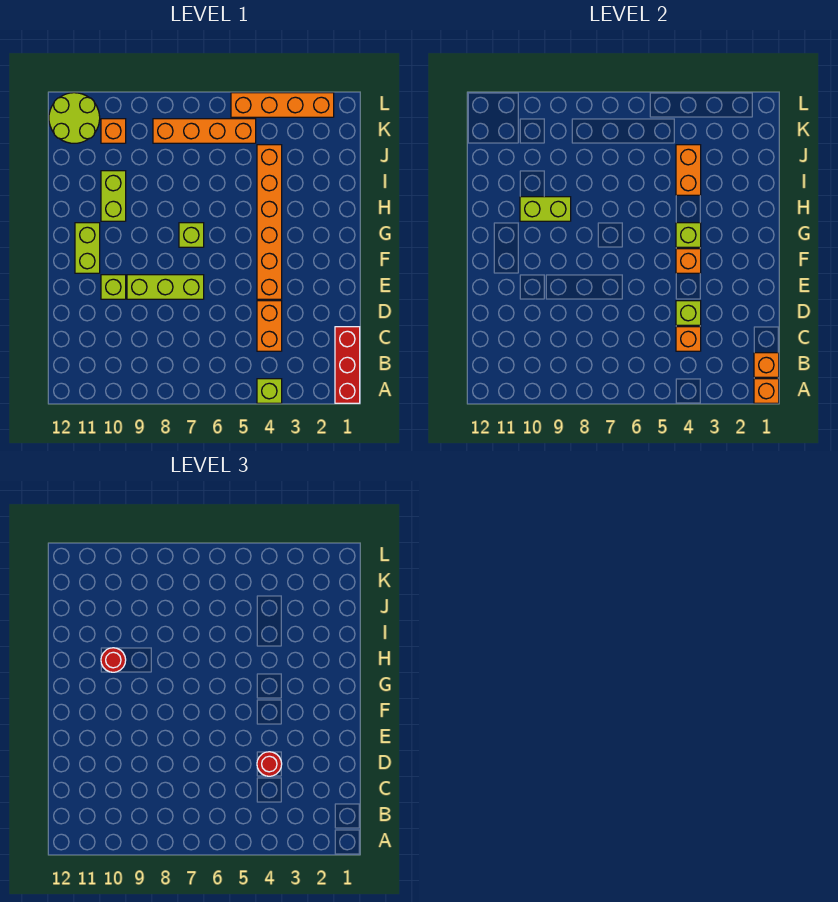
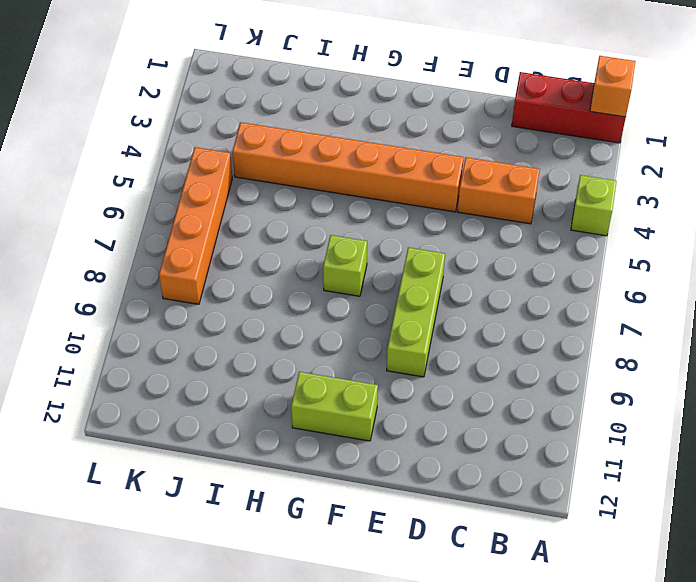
none -> lime brick E10 level 1
none -> lime brick H10:I10 level 1
none -> orange brick K10 level 1

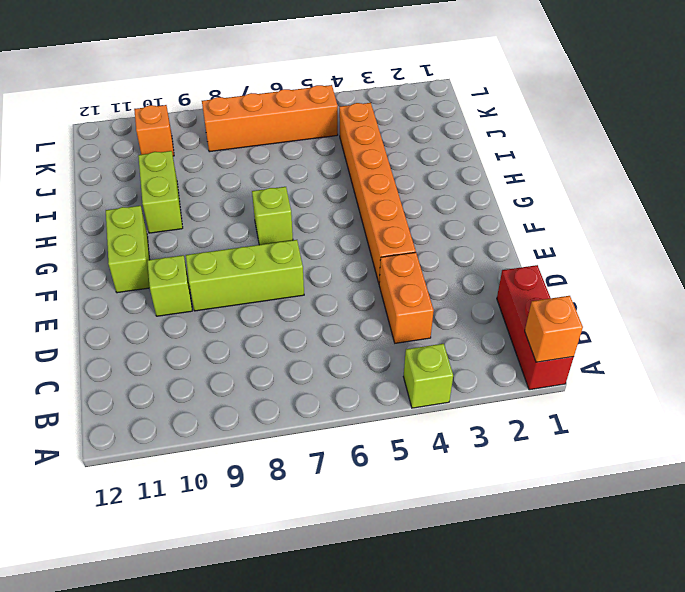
none -> lime round brick K11:L12 level 1
none -> orange brick L2:L5 level 1
none -> orange brick B1 level 2

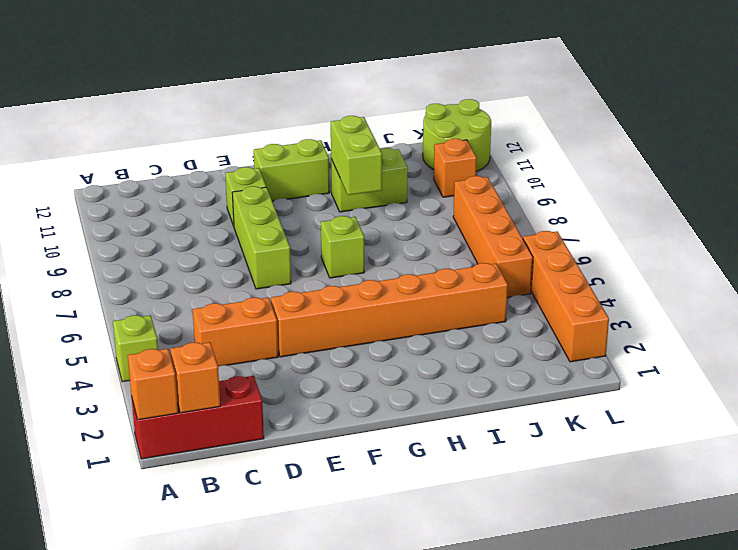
none -> orange brick C4 level 2
none -> lime brick D4 level 2
none -> orange brick F4 level 2

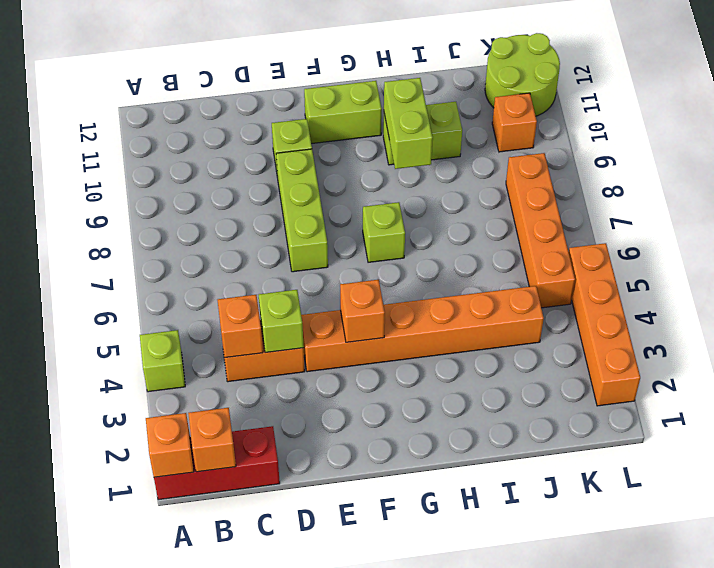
none -> lime brick G4 level 2
none -> orange brick I4:J4 level 2
none -> red round brick D4 level 3

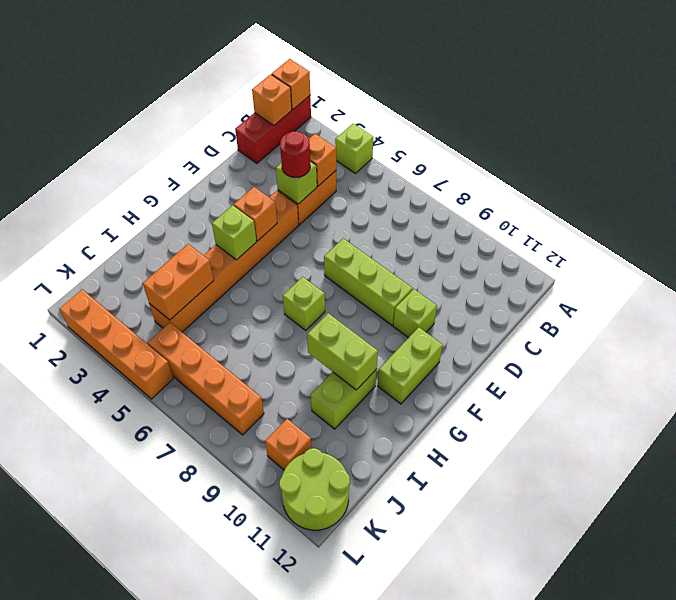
none -> red round brick H10 level 3

